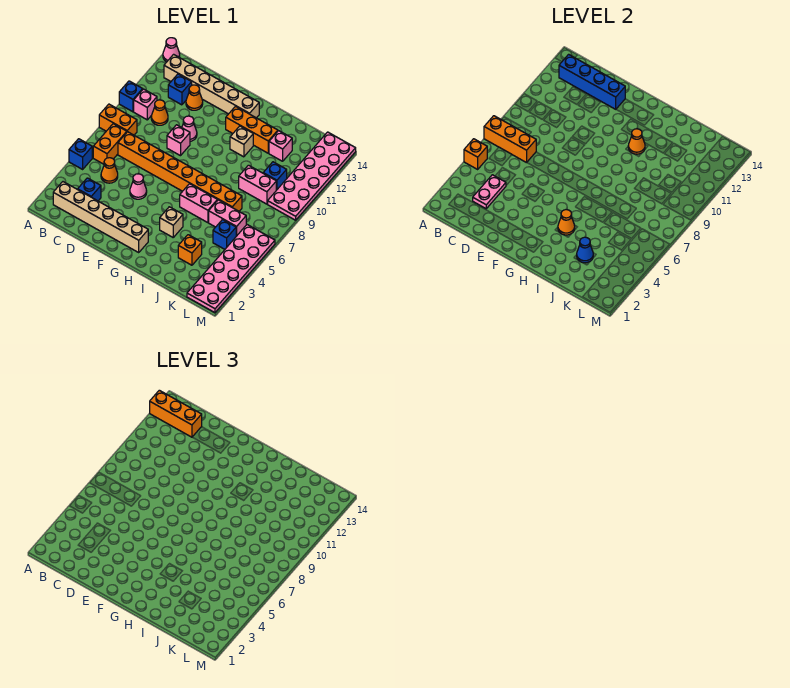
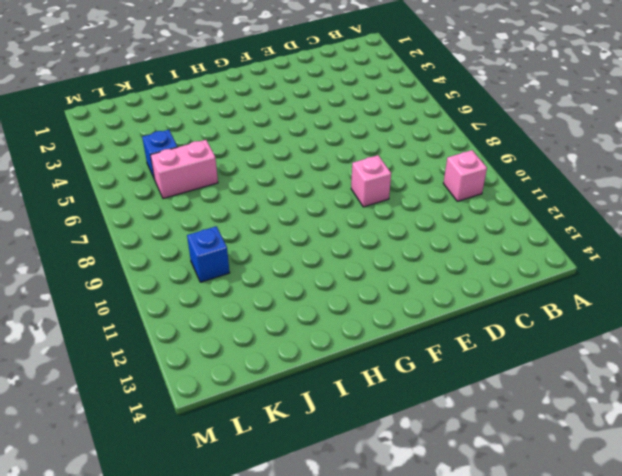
none -> blue brick A5 level 1
none -> orange brick A8:B8 level 1
none -> blue brick A10 level 1
none -> pink cone A14 level 1

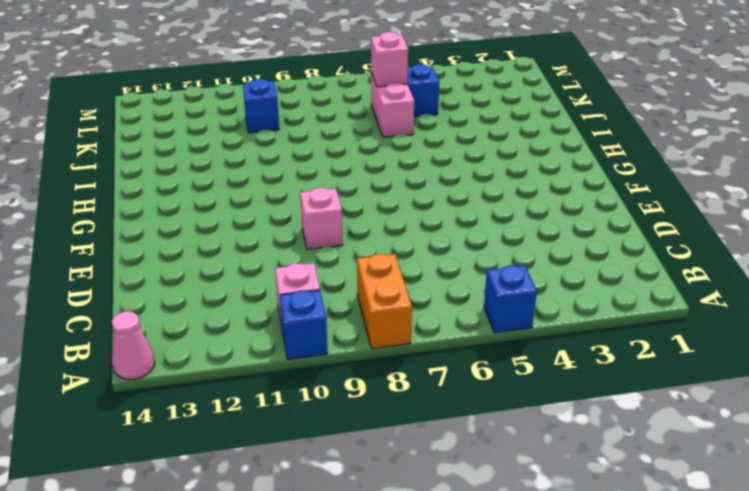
pink brick K6 level 2 -> pink brick J12 level 1
none -> tan brick B2:G2 level 1
none -> orange brick B6:B7 level 1
none -> tan brick B13:G13 level 1
none -> blue brick C3 level 1

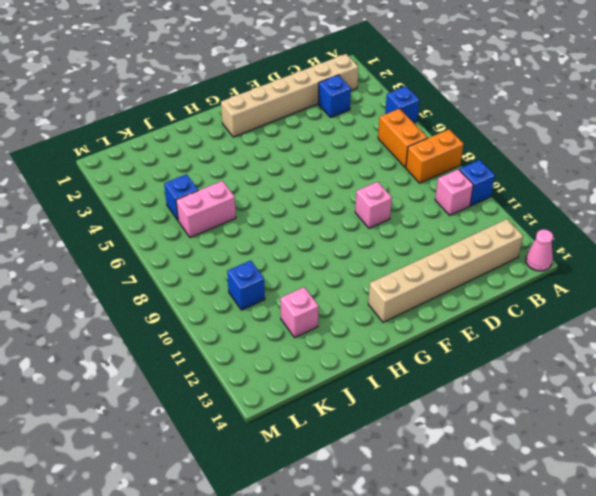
none -> orange cone C5 level 1
none -> orange brick C7:J7 level 1
none -> orange cone C10 level 1
none -> blue brick C12 level 1

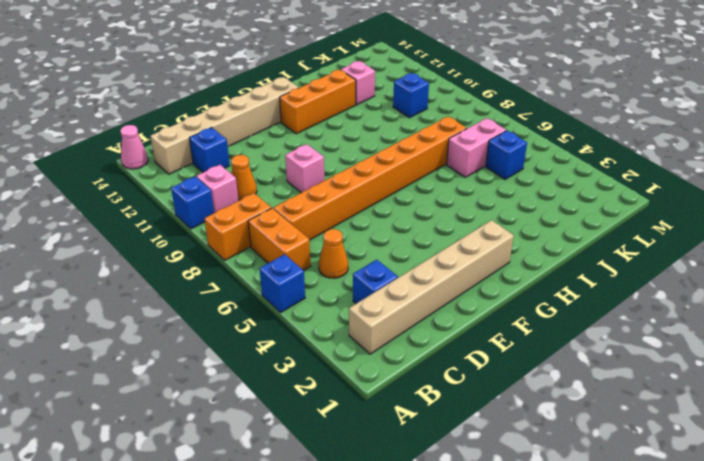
none -> orange cone D12 level 1
none -> pink cone E5 level 1
none -> pink cone E10 level 1
none -> tan brick H4 level 1

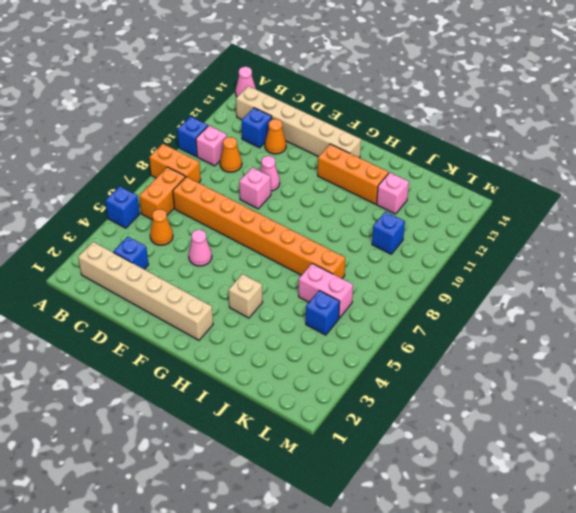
none -> pink brick H6:I6 level 1
none -> tan brick H11 level 1
none -> orange brick J3 level 1
none -> pink brick J9:K9 level 1

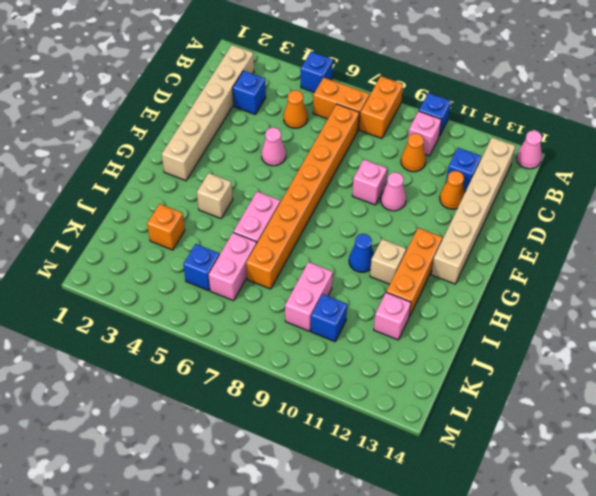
blue cone H10 level 1 -> blue cone J3 level 2
none -> pink plate L1:M6 level 1
none -> pink plate L9:M14 level 1
none -> orange brick A5 level 2
none -> orange brick A7:C7 level 2

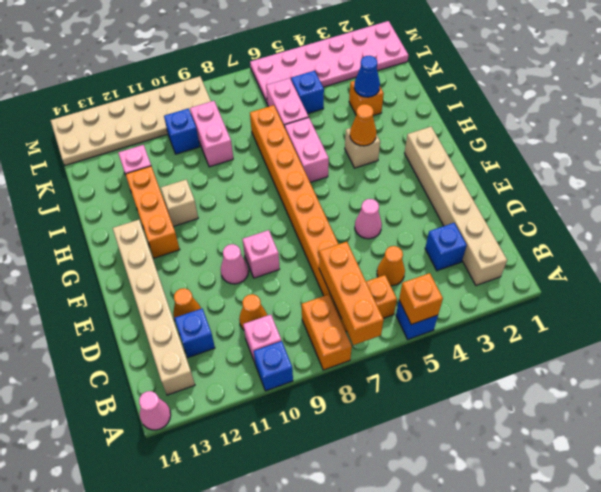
tan plate L9:M14 level 1 -> pink plate L9:M14 level 1
none -> blue brick B13:E13 level 2
none -> pink plate C3:C4 level 2
none -> orange cone H11 level 2
none -> orange brick A13:C13 level 3

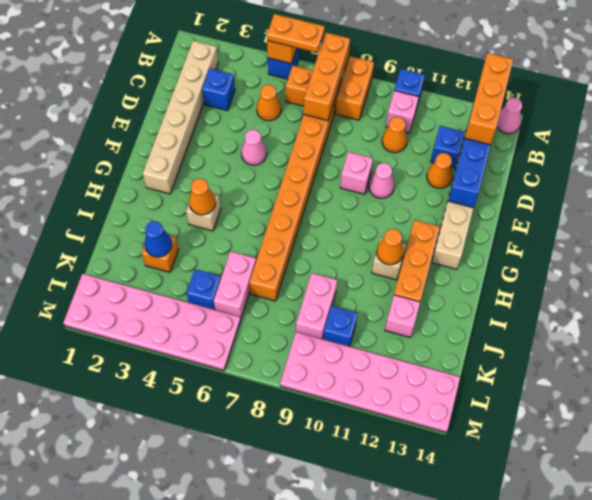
orange plate A5:A6 level 3 -> none
none -> pink brick H6:I6 level 1
none -> pink plate C3:C4 level 2

